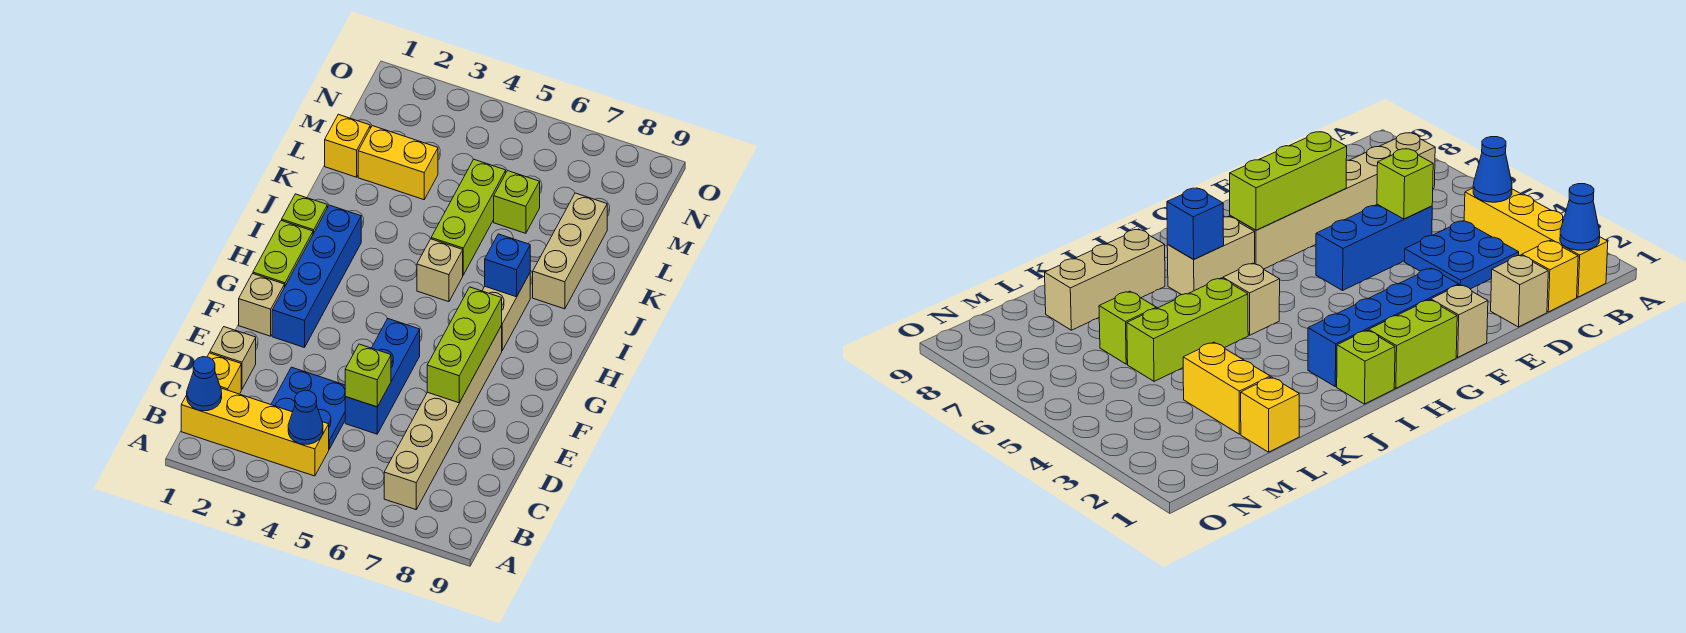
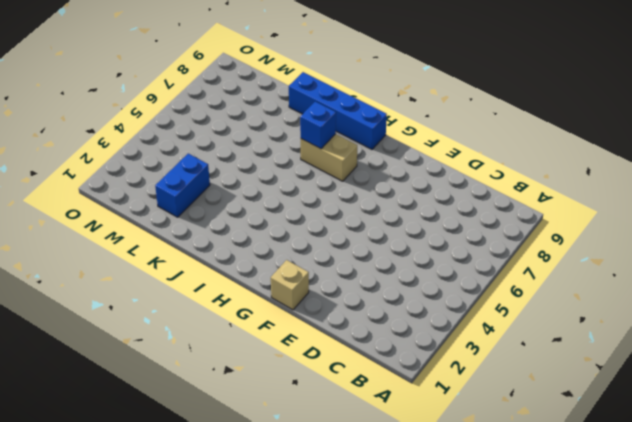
blue brick H9:K9 level 1 -> blue brick F2:I2 level 1
blue brick L2:L3 level 1 -> yellow brick L2:L3 level 1
none -> yellow brick B1:B4 level 1
none -> tan brick B7:G7 level 1
none -> yellow brick C1 level 1

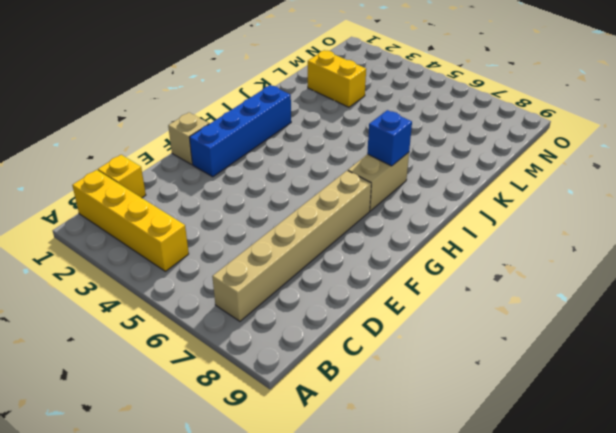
none -> blue plate C3:D4 level 1
none -> tan brick D1 level 1
none -> blue brick D5:F5 level 1

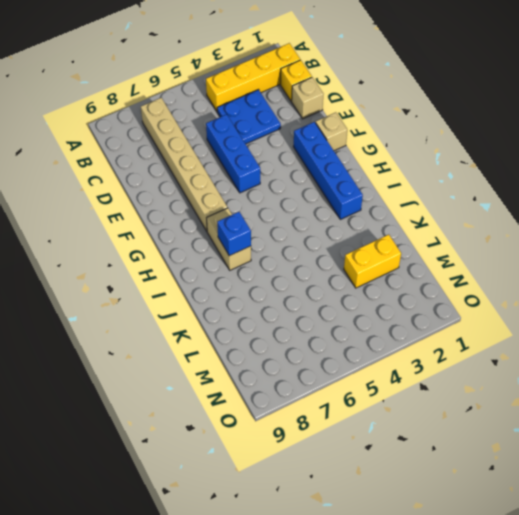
none -> lime brick G1:H1 level 1
none -> lime brick I1 level 1
none -> tan brick I5 level 1

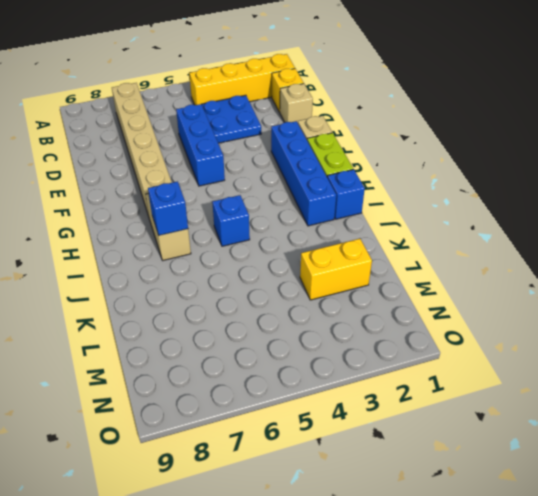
blue brick I1 level 1 -> lime brick I1 level 1
blue brick I5 level 1 -> tan brick I5 level 1
none -> lime brick J5:L5 level 1
none -> tan brick J8:L8 level 1
none -> yellow brick L1 level 1

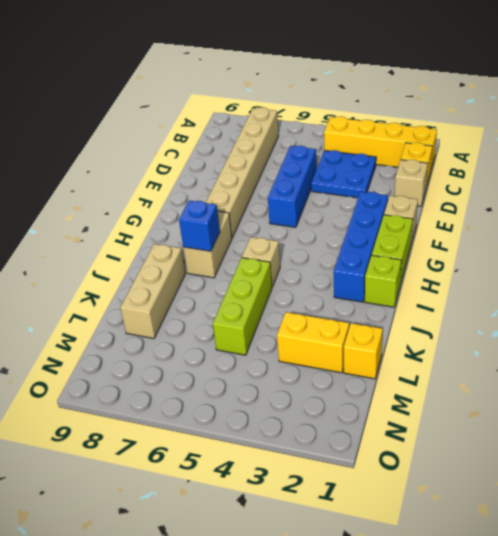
none -> lime brick L6 level 1
none -> blue cone B1 level 2
none -> blue cone B4 level 2

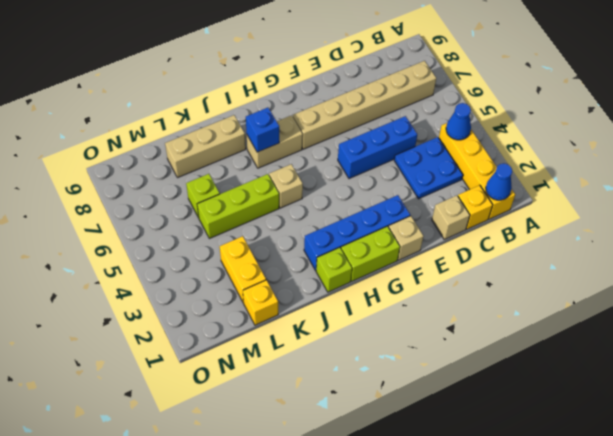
none -> lime brick D5 level 2
none -> lime brick E7:G7 level 2

